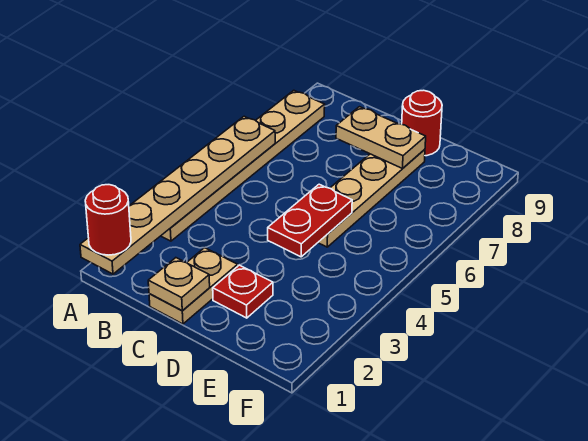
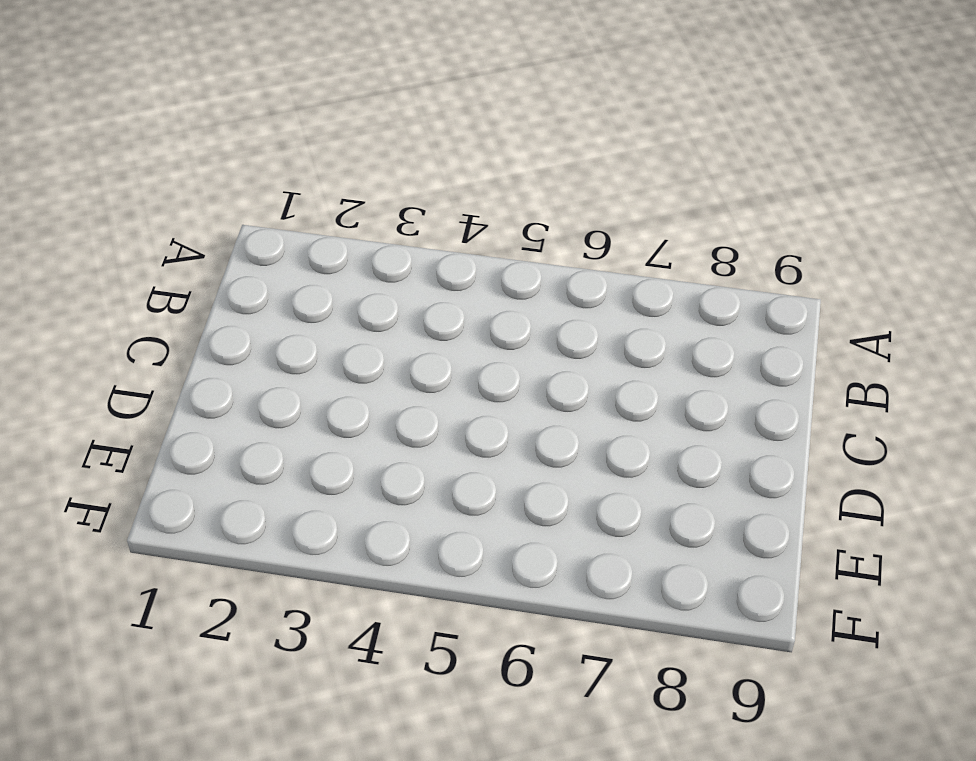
none -> tan plate A3:A8 level 1
none -> tan plate C1:C2 level 1

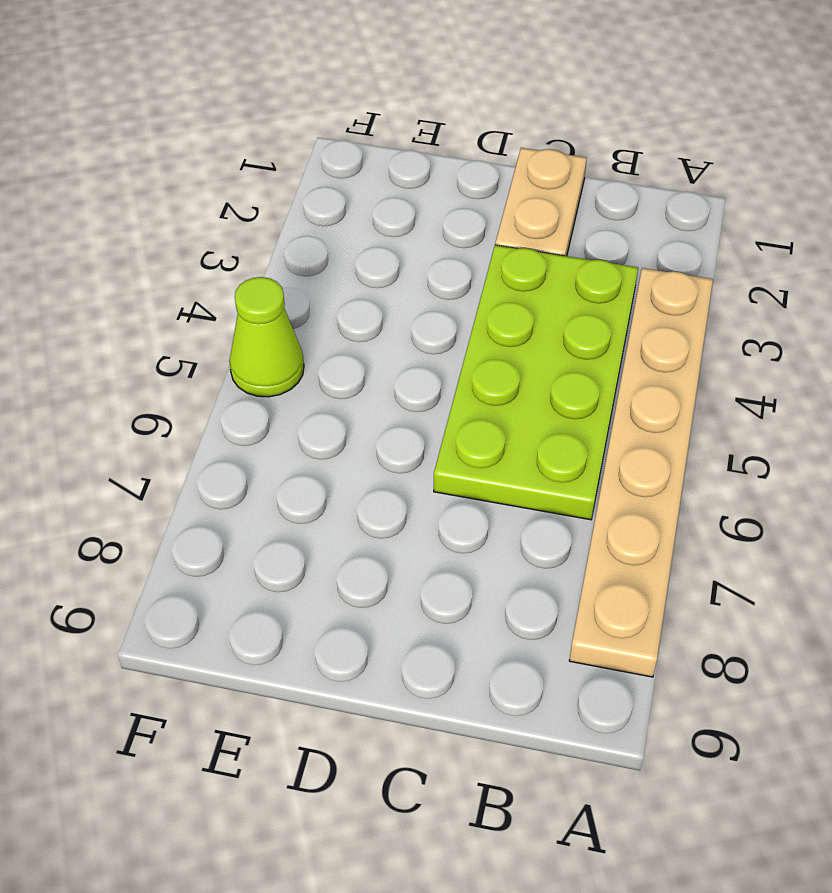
lime plate B3:C6 level 1 -> none
lime cone F5 level 1 -> none
none -> red plate D2 level 1
none -> tan plate D5:D8 level 1

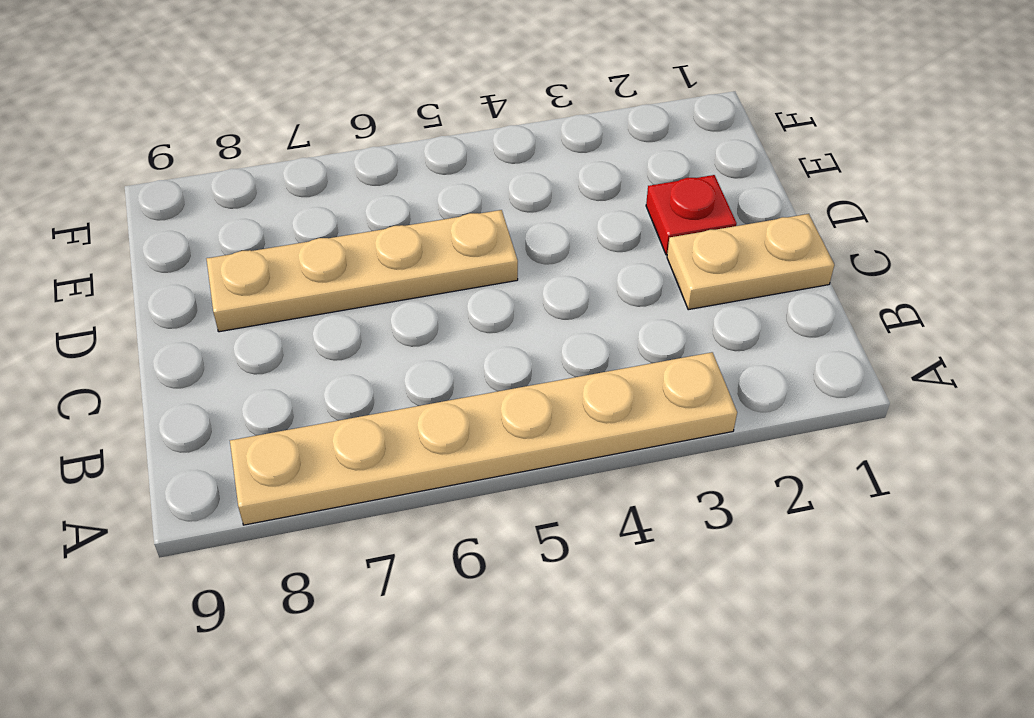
none -> red round brick D9 level 1
none -> tan plate A1:A6 level 2

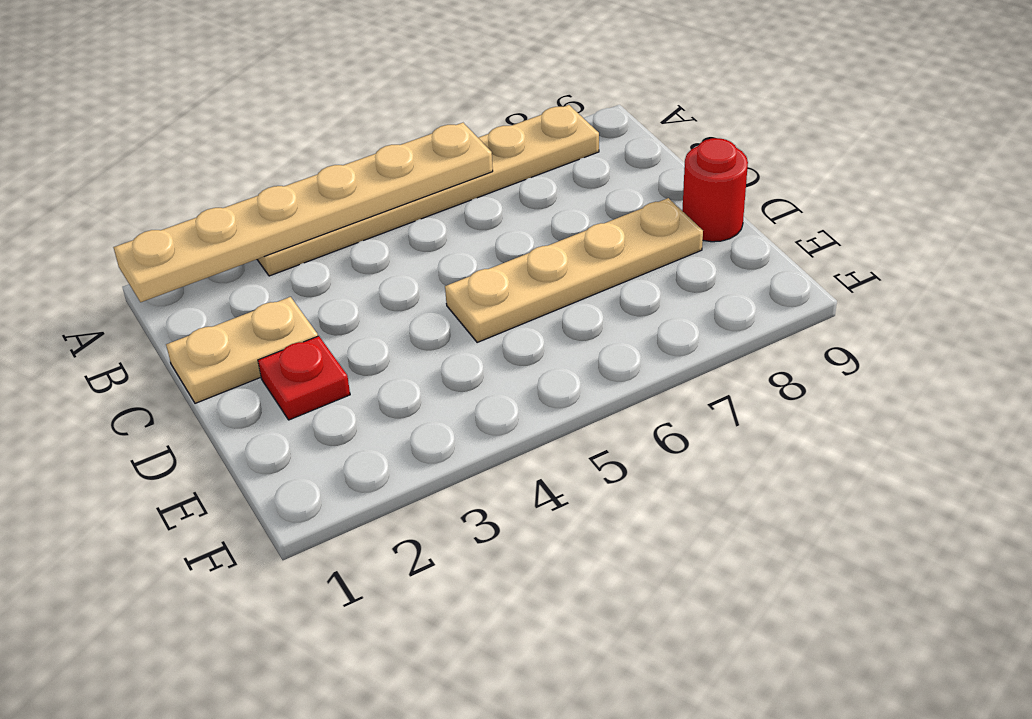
none -> tan plate C1 level 2
none -> tan plate C8:D8 level 2

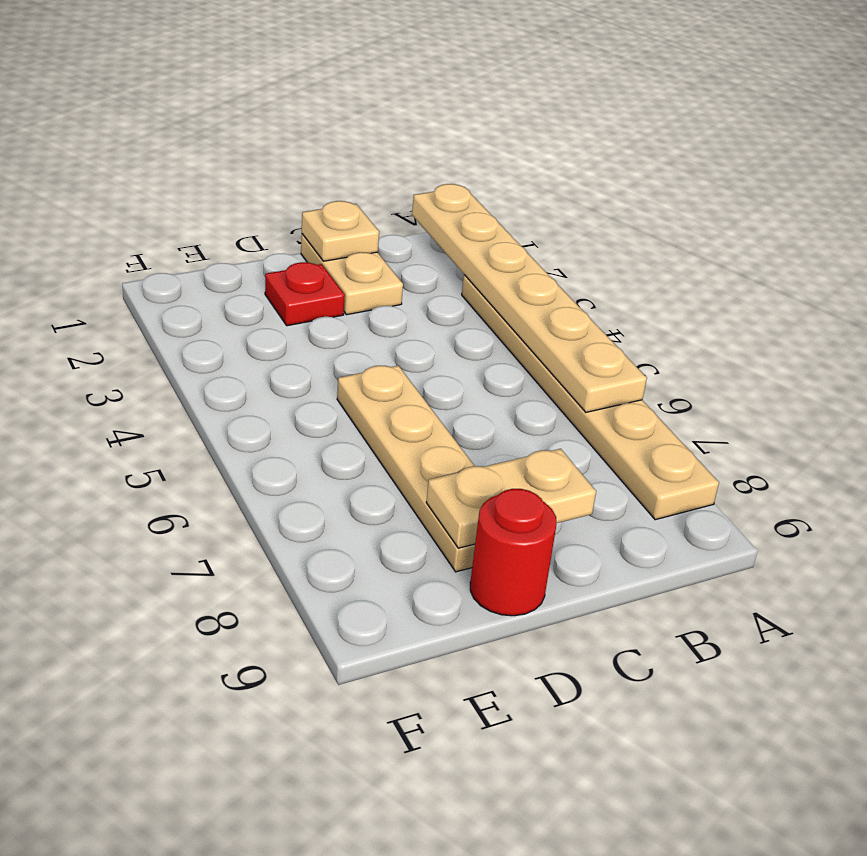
none -> red plate D4:D5 level 2
none -> red round brick A1 level 3

